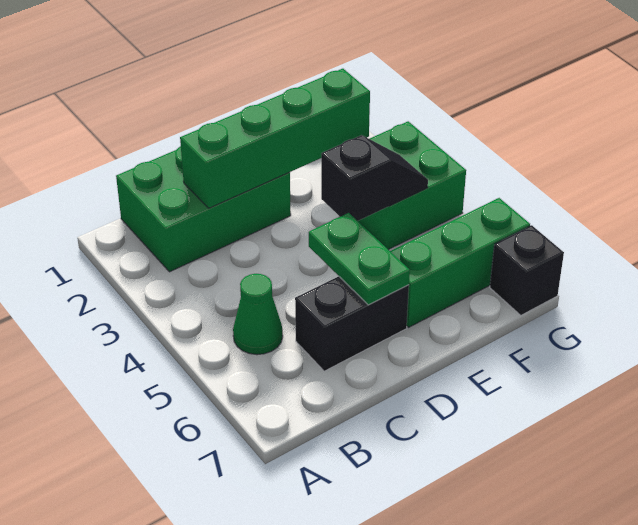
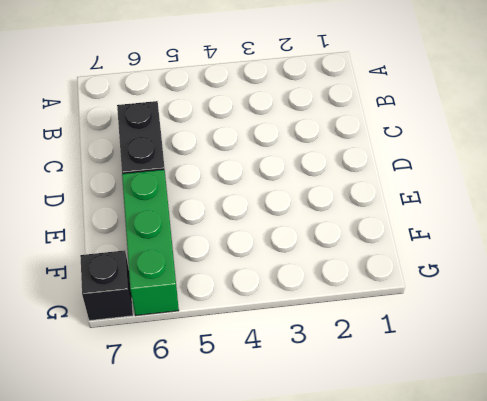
none -> green brick B1:D2 level 1
none -> green cone B5 level 1

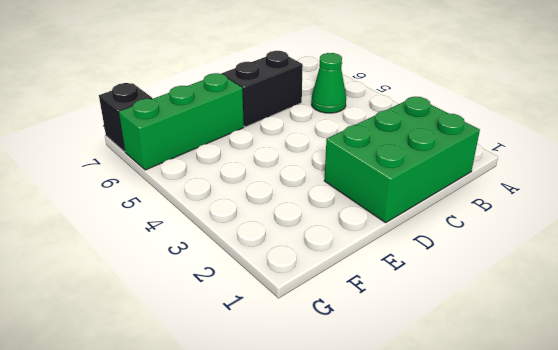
none -> green brick F3:G4 level 1
none -> green brick C2:F2 level 2

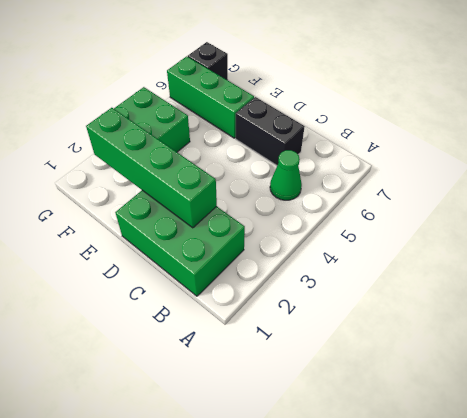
none -> green plate D5:D6 level 2
none -> black slope E4:F4 level 2 top E

